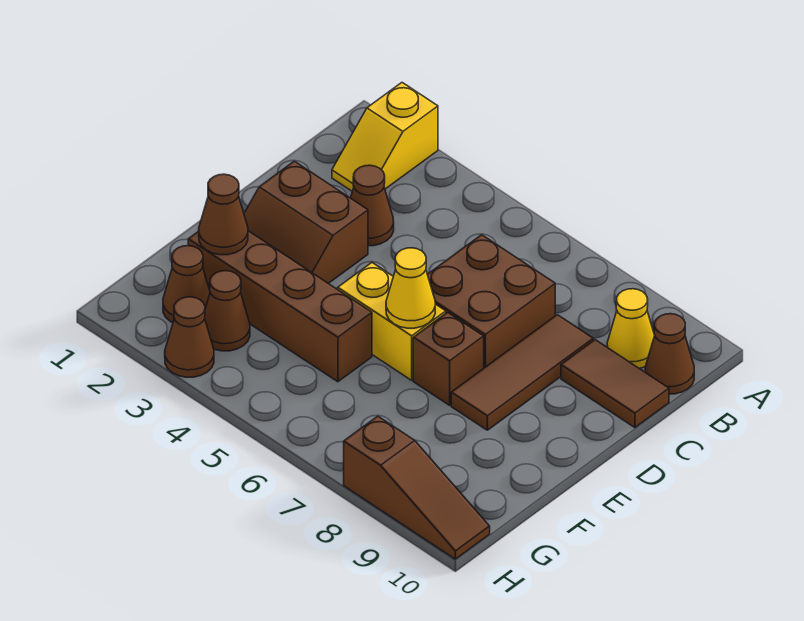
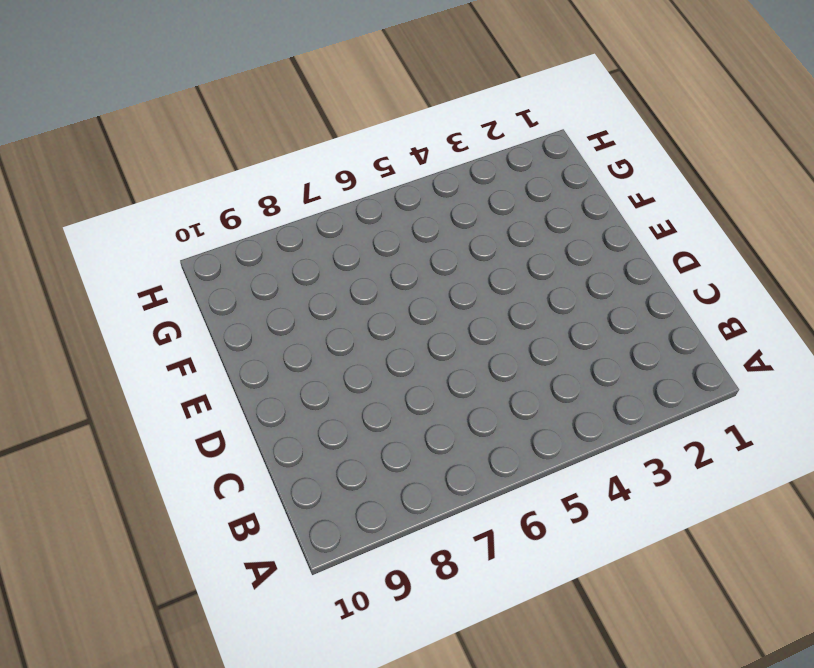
none -> yellow slope A2:B2 level 1 top A
none -> yellow cone B9 level 1
none -> brown cone B10 level 1

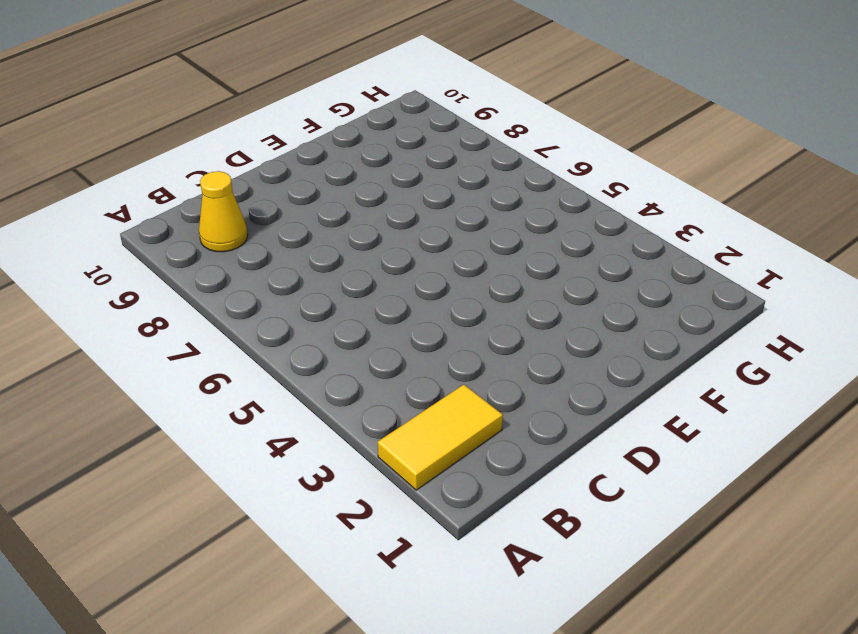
yellow tile A2:B2 level 1 -> yellow slope A2:B2 level 1 top A
none -> brown cone B10 level 1
none -> brown cone C3 level 1
none -> brown brick C6:D7 level 1

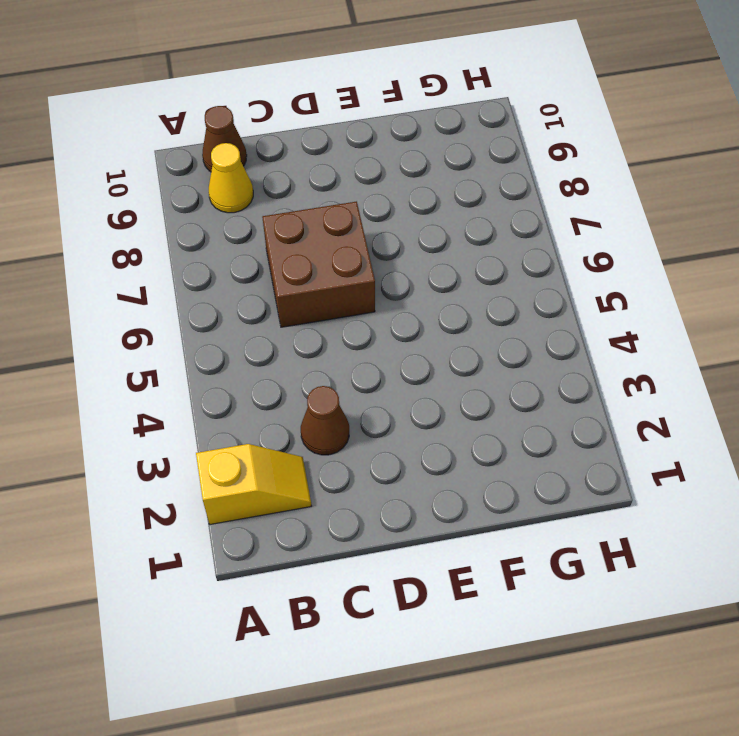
none -> brown tile C8:E8 level 1
none -> brown tile C9:C10 level 1
none -> brown slope D2:E3 level 1 top D

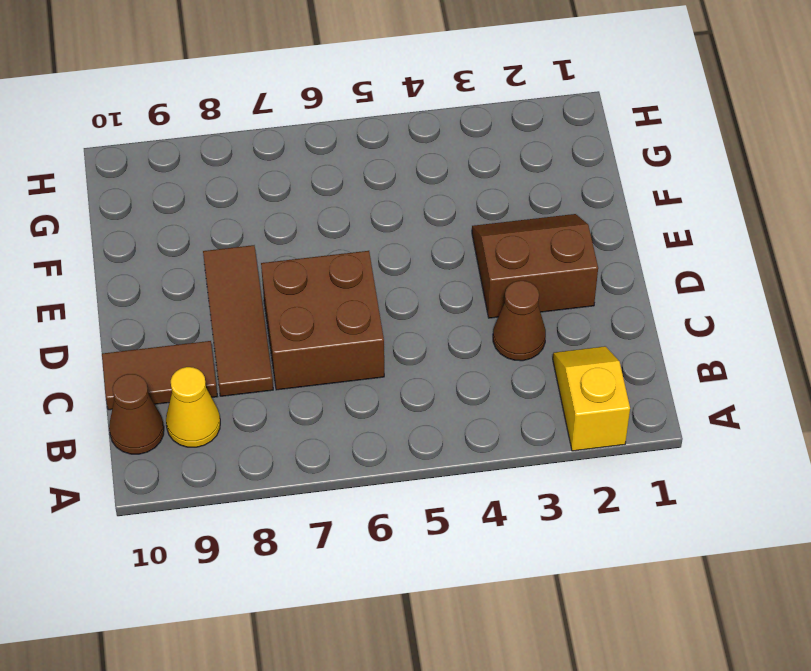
none -> yellow brick E5:E6 level 1
none -> brown brick E7 level 1
none -> brown brick F2:F5 level 1

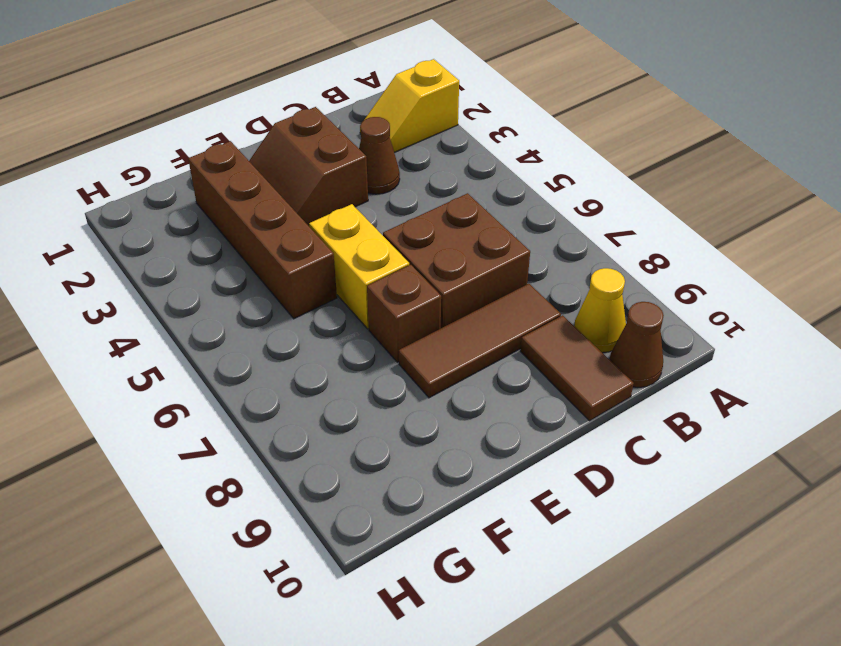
none -> brown cone G2 level 1
none -> brown cone G3 level 1
none -> brown cone H3 level 1

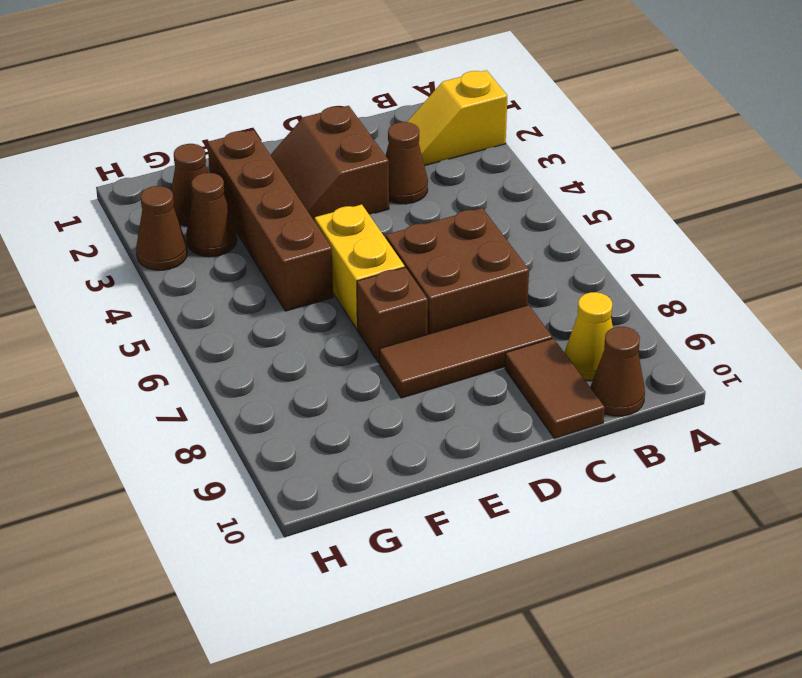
none -> brown slope H8:H10 level 1 top 8
none -> yellow cone E6 level 2
none -> brown cone F2 level 2

